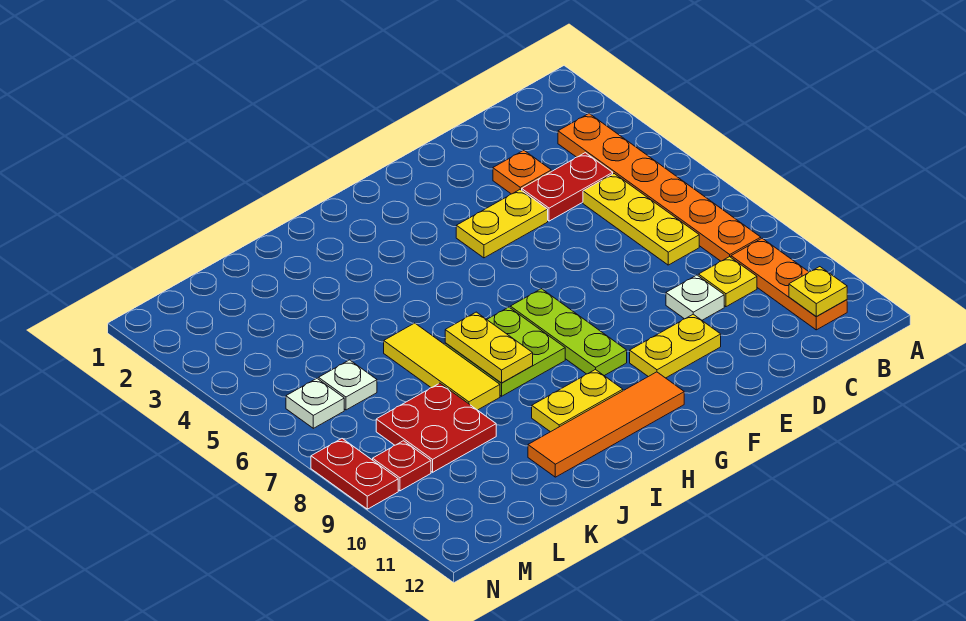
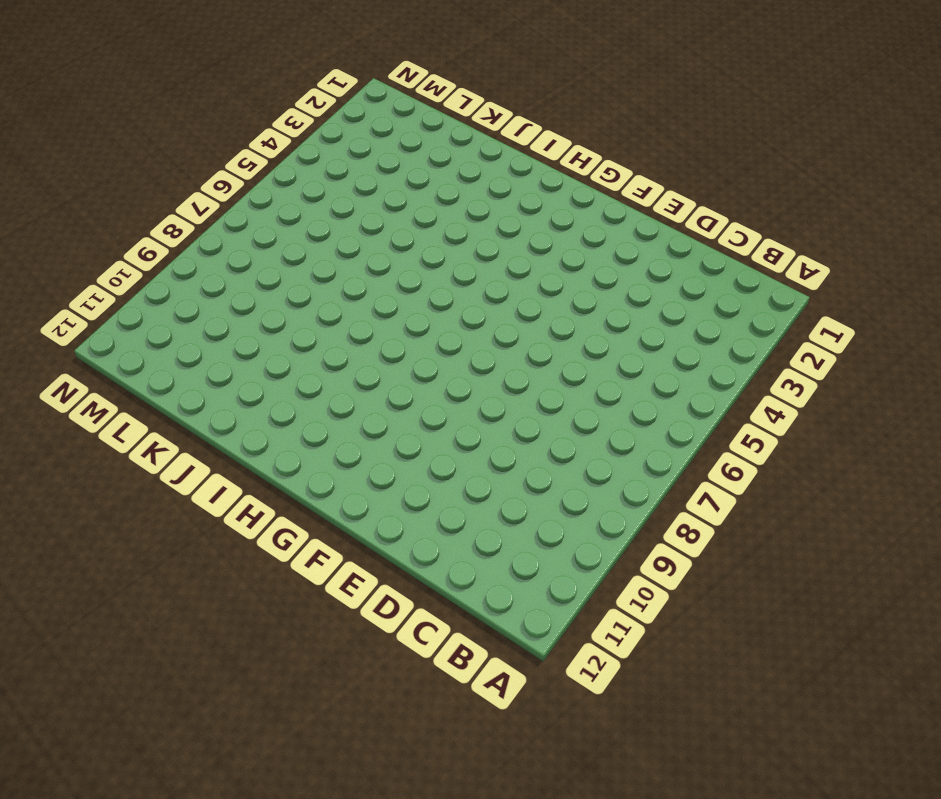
none -> orange plate B3:B8 level 1
none -> orange plate B9:B11 level 1
none -> red plate C4:D4 level 1

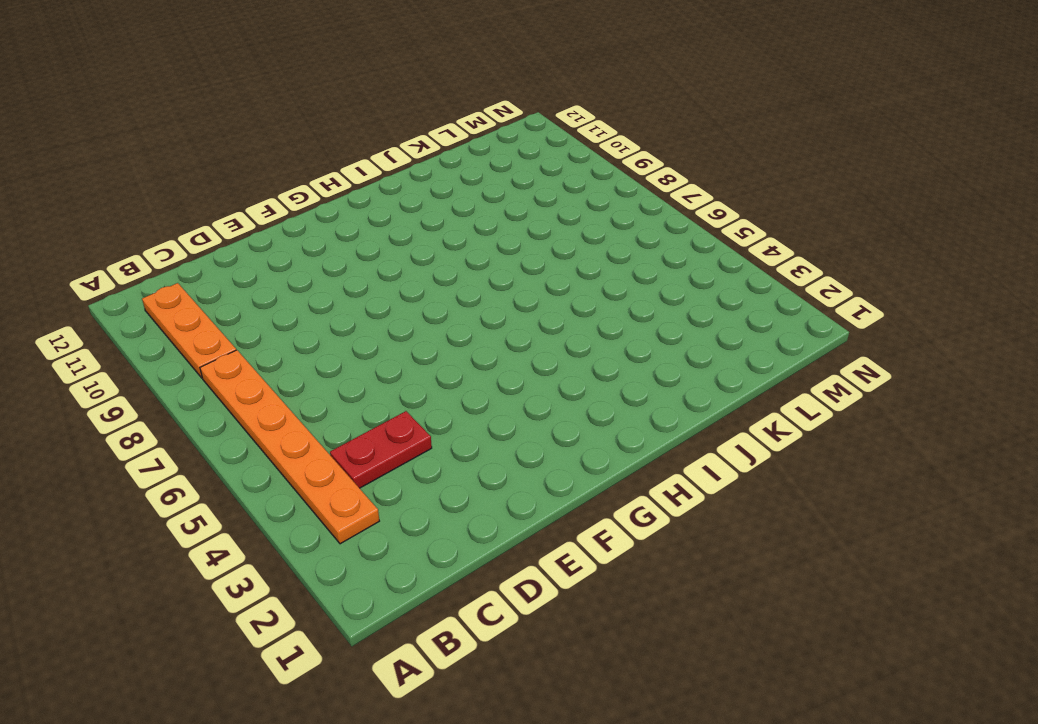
none -> yellow plate C5:C7 level 1
none -> yellow plate C9 level 1
none -> orange plate D3 level 1

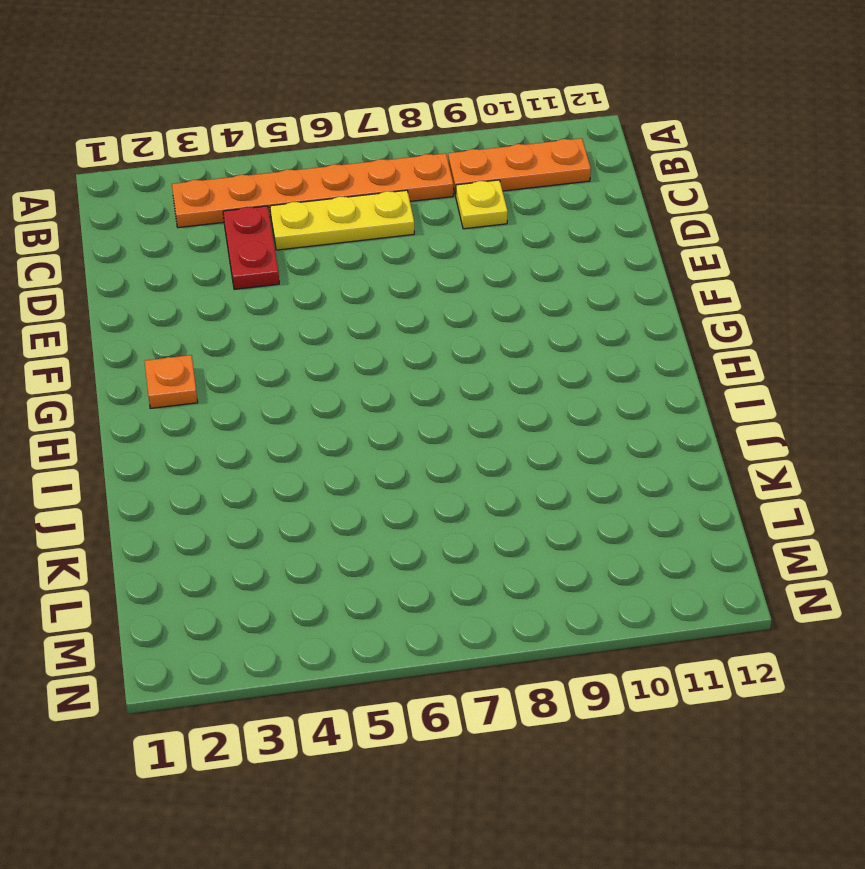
orange plate G2 level 1 -> orange plate D3 level 1
none -> white plate D9 level 1
none -> yellow plate E4:F4 level 1
none -> yellow plate E10:F10 level 1

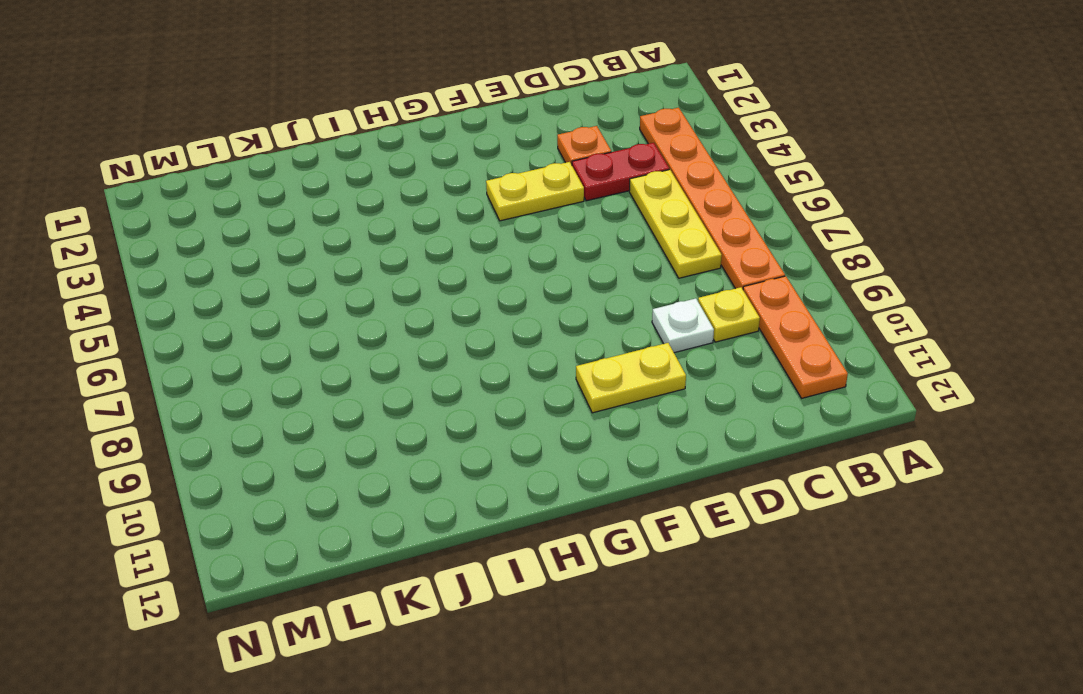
none -> lime plate G7:G9 level 1
none -> orange tile G11:J11 level 1
none -> lime plate H7:I8 level 1

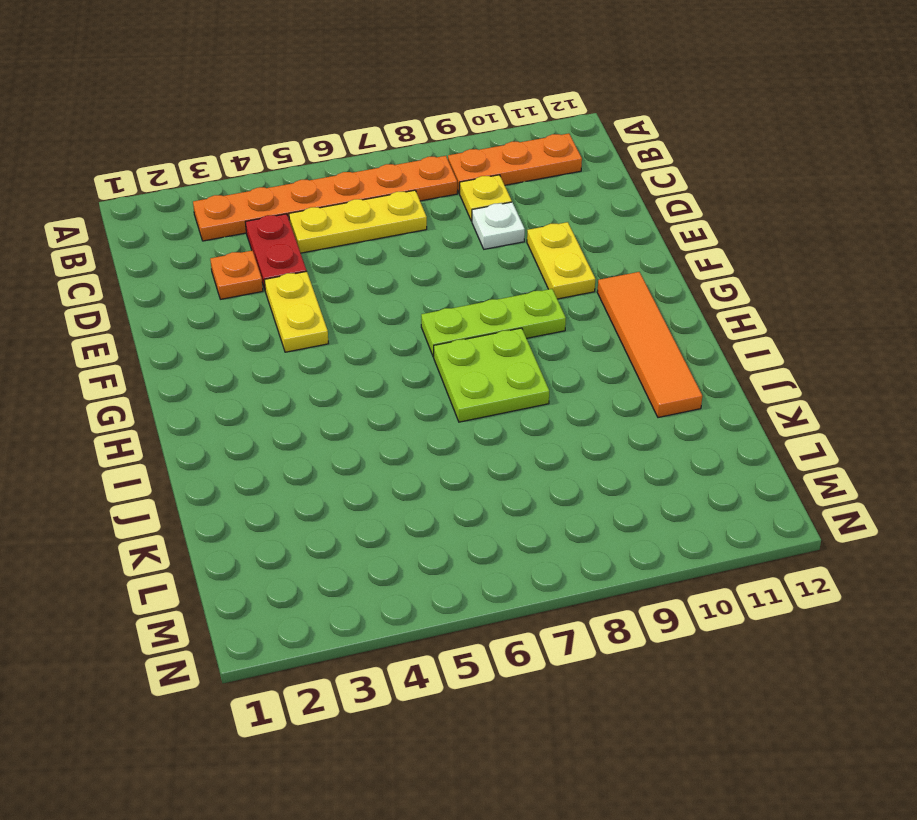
none -> yellow plate H10:I10 level 1
none -> yellow tile J6:J8 level 1
none -> red plate K8:L9 level 1

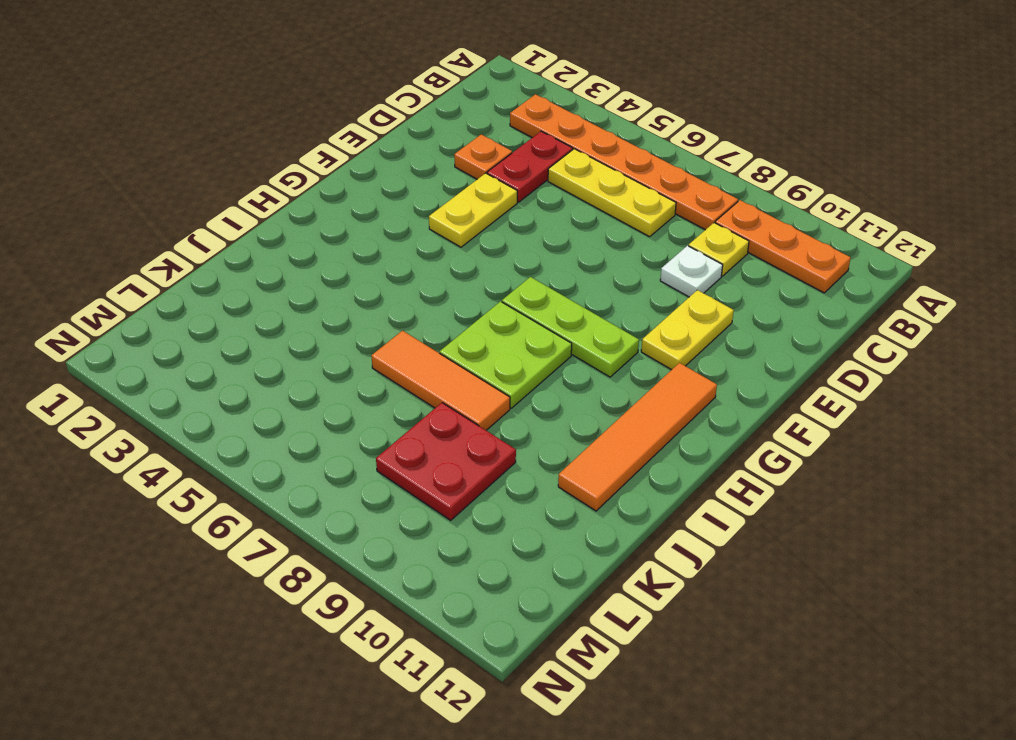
orange tile J6:J8 level 1 -> yellow tile J6:J8 level 1
none -> yellow plate H10:I10 level 1
none -> white plate L6 level 1
none -> white plate M6 level 1

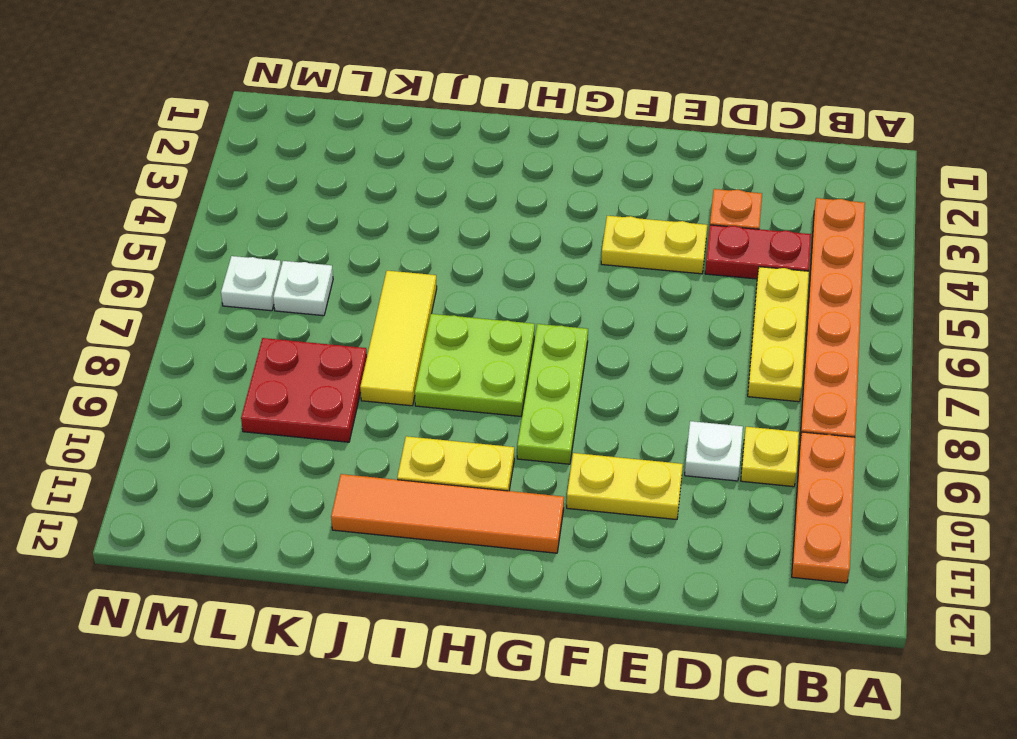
none -> red plate M9 level 1
none -> red plate N8:N9 level 1
none -> yellow plate B11 level 2

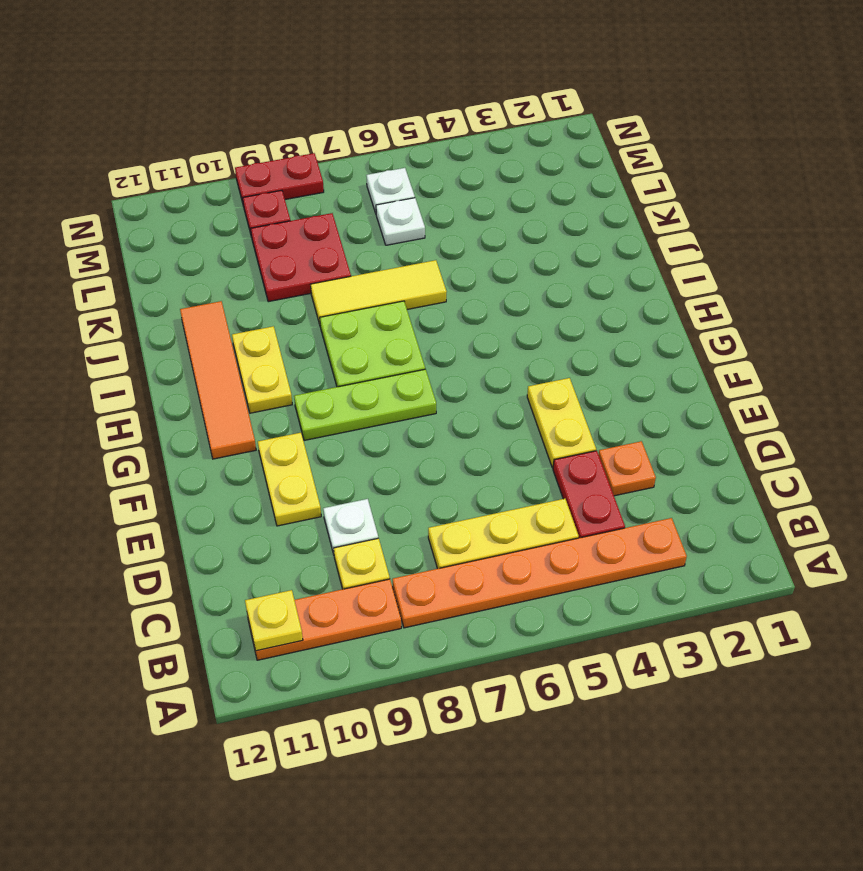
none -> yellow plate I7:I8 level 2

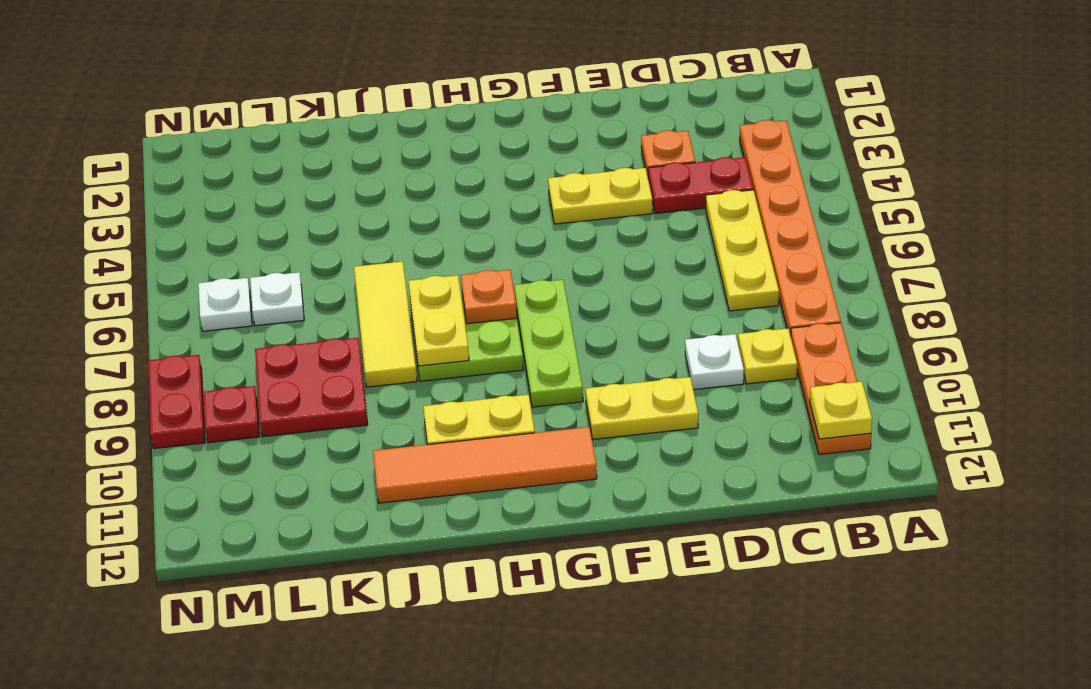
orange plate H7 level 2 -> none

